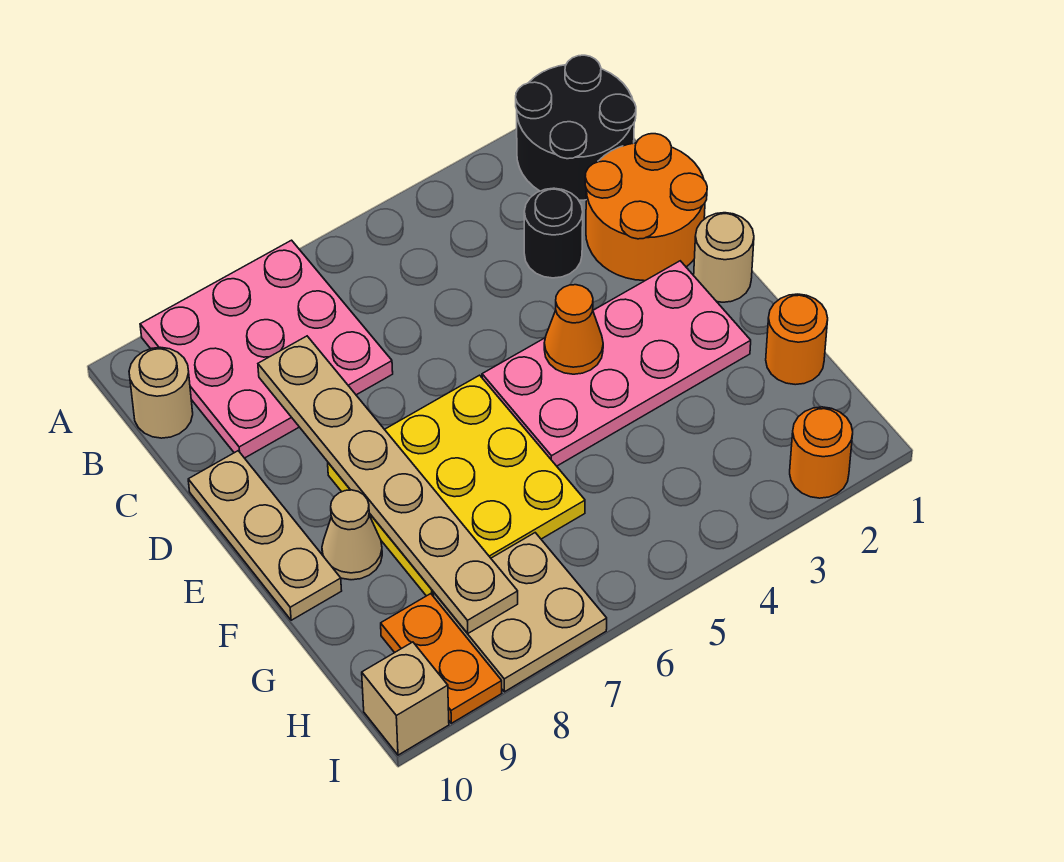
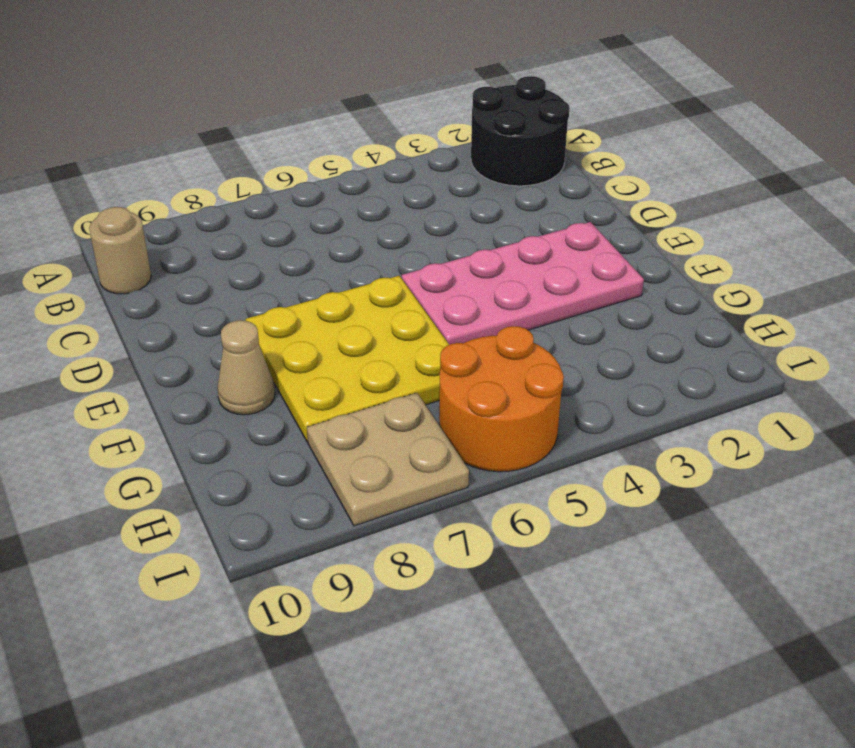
orange round brick H5:I6 level 1 -> orange round brick C1:D2 level 1
none -> pink plate A7:C9 level 1
none -> black round brick C3 level 1
none -> tan plate D10:F10 level 1

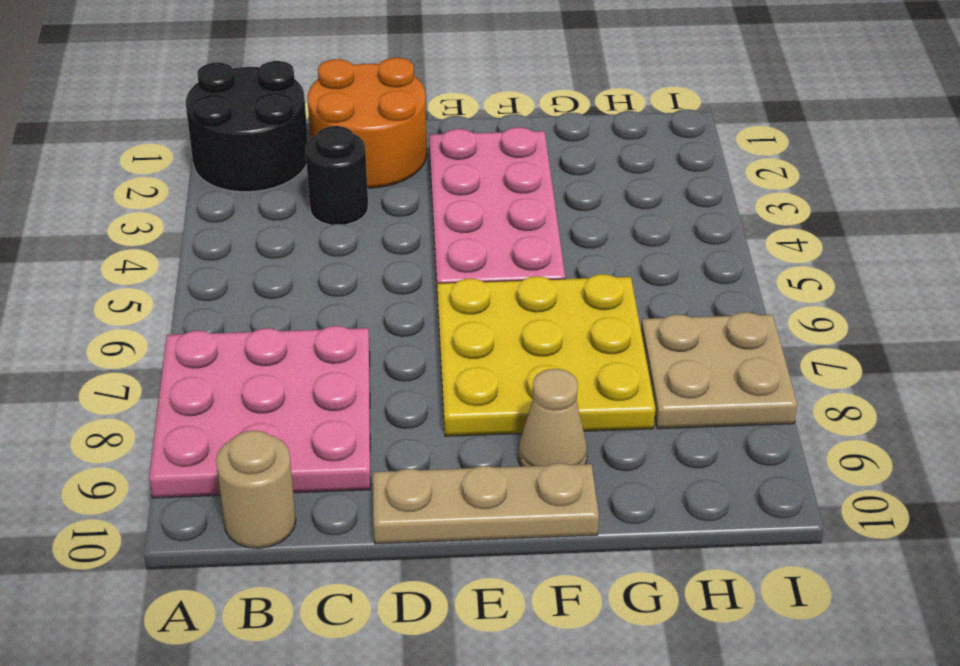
none -> tan round brick E1 level 1
none -> orange round brick G1 level 1
none -> orange plate H9:I9 level 1

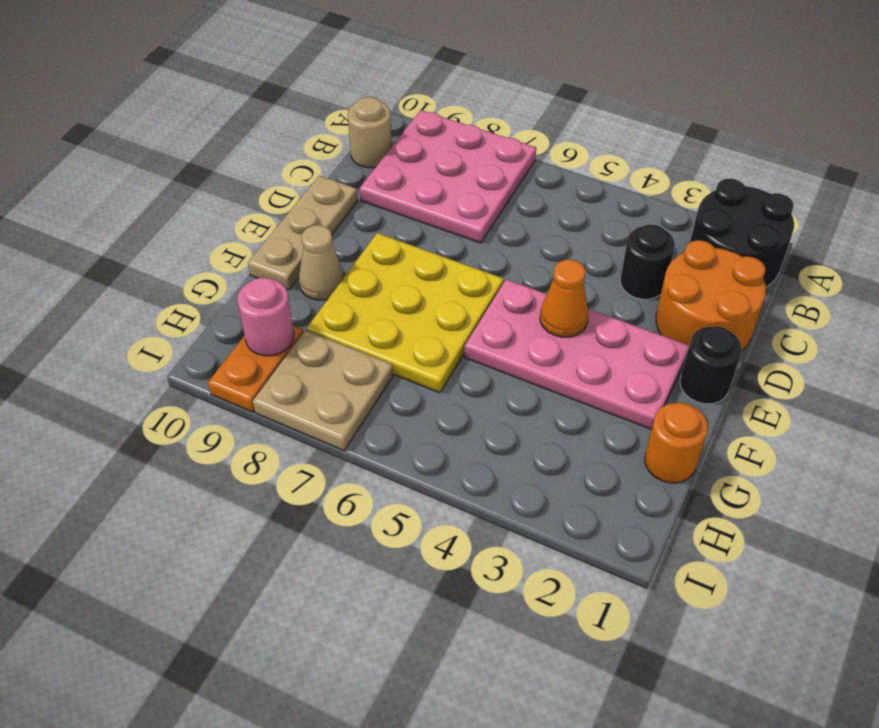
black round brick E1 level 1 -> tan round brick E1 level 1
pink round brick H9 level 2 -> none
none -> orange round brick I2 level 1
none -> tan brick I10 level 1
none -> tan plate C8:H8 level 2

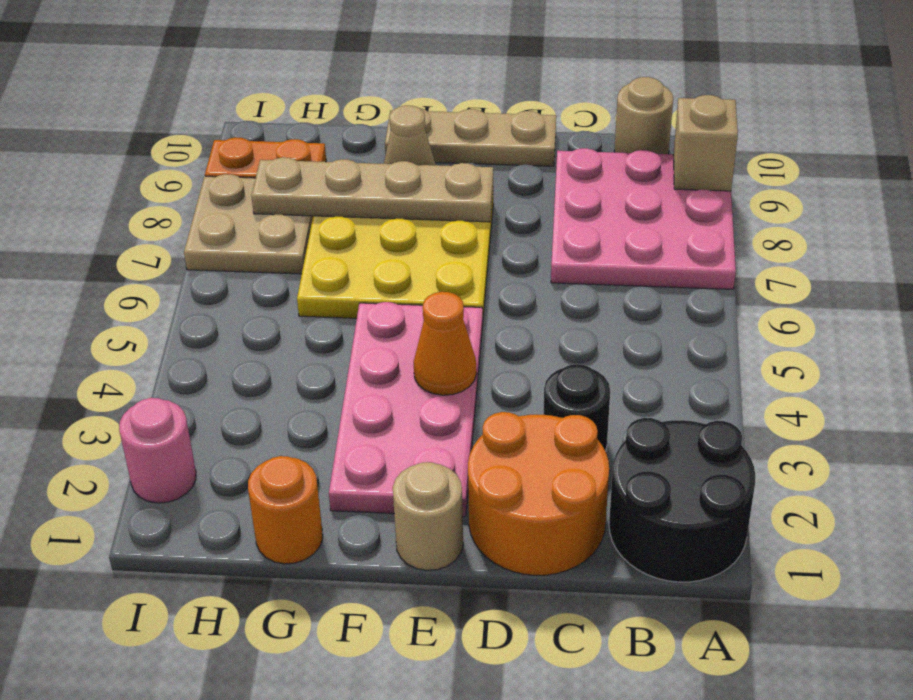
tan brick A9 level 2 -> tan brick I10 level 1
tan plate E8:H8 level 2 -> tan plate C8:H8 level 2
pink round brick I2 level 1 -> orange round brick I2 level 1

